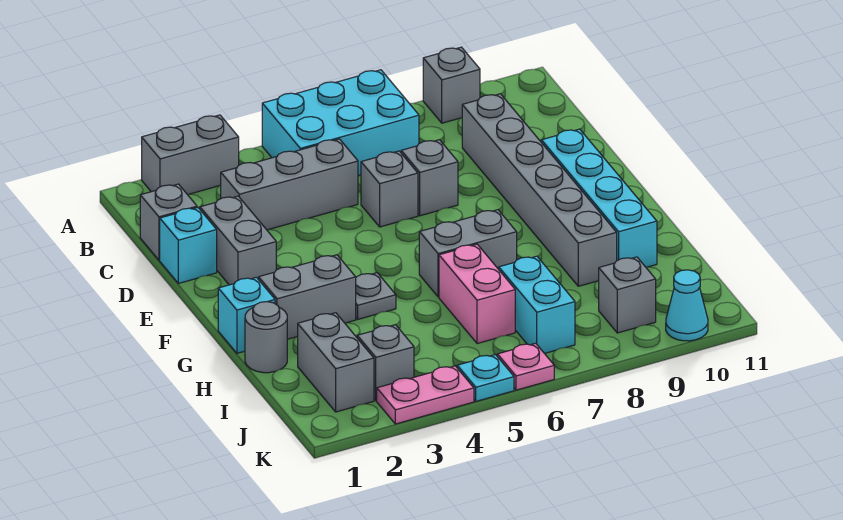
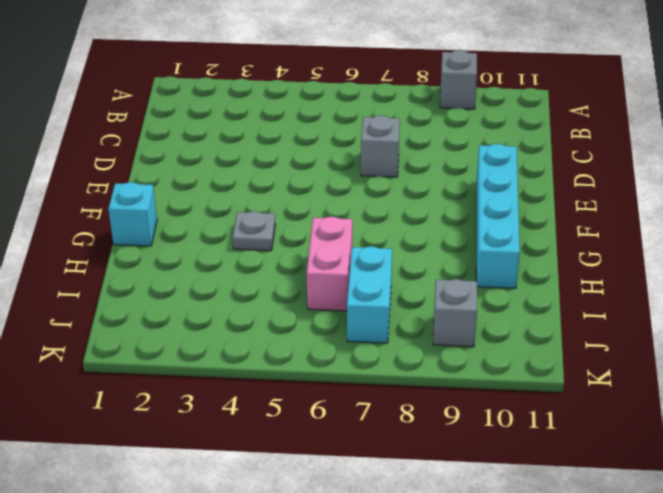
none -> grey brick A2:A3 level 1
none -> cyan brick A5:B7 level 1
none -> grey brick C1 level 1

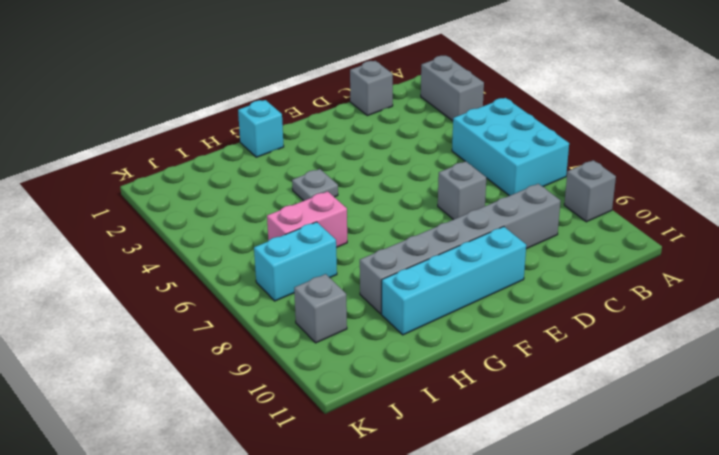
none -> grey brick C3:C5 level 1
none -> cyan brick D1 level 1
none -> grey brick D2:E2 level 1

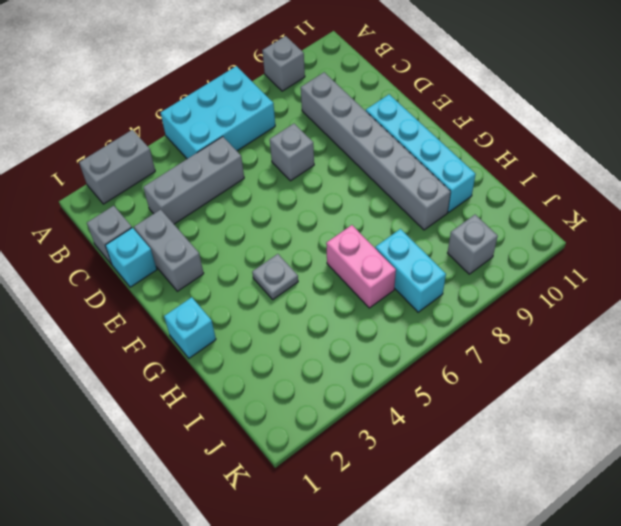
none -> grey brick D6 level 1
none -> grey brick G2:G3 level 1
none -> grey brick G6:G7 level 1

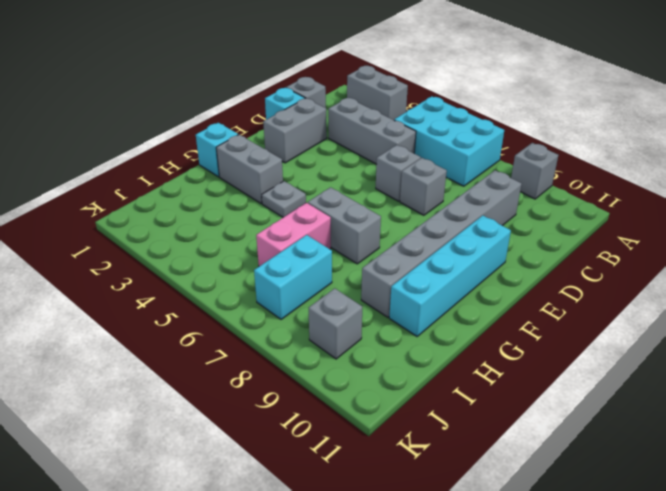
none -> grey round brick H1 level 1
none -> grey brick I2:J2 level 1
none -> grey brick J3 level 1

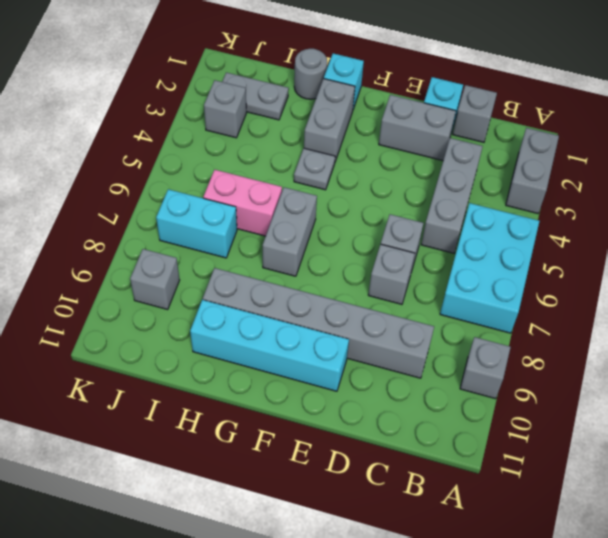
grey plate I2:J2 level 1 -> grey brick I2:J2 level 1
none -> pink plate K3:K4 level 1
none -> cyan plate K5 level 1
none -> pink plate K6 level 1

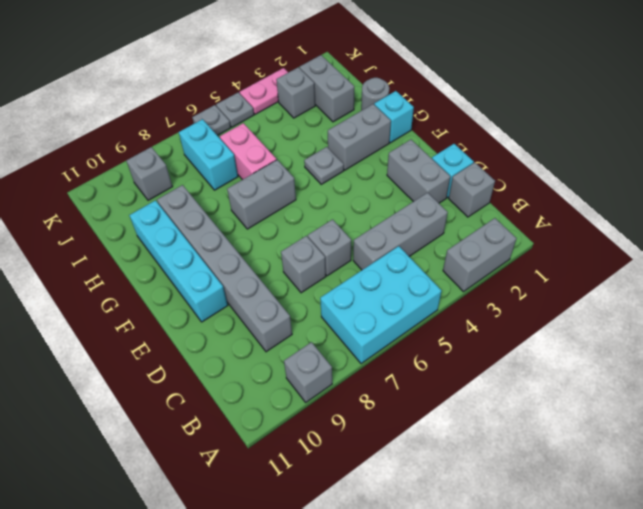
grey plate K5 level 1 -> cyan plate K5 level 1
grey plate K6 level 1 -> pink plate K6 level 1
none -> cyan cone K10 level 1

